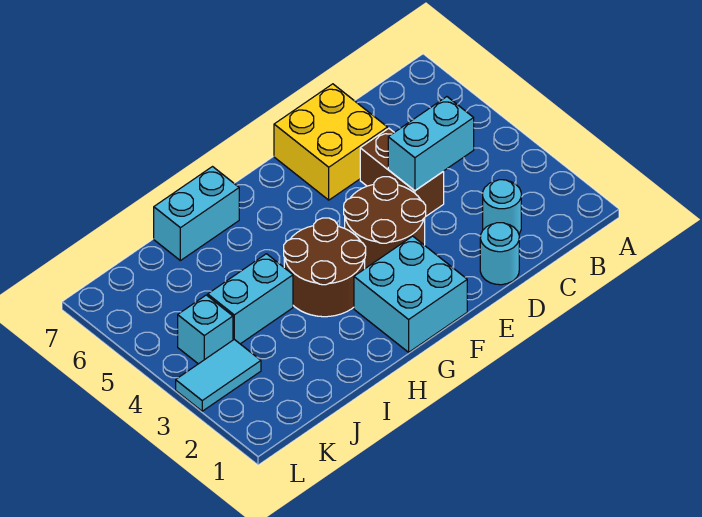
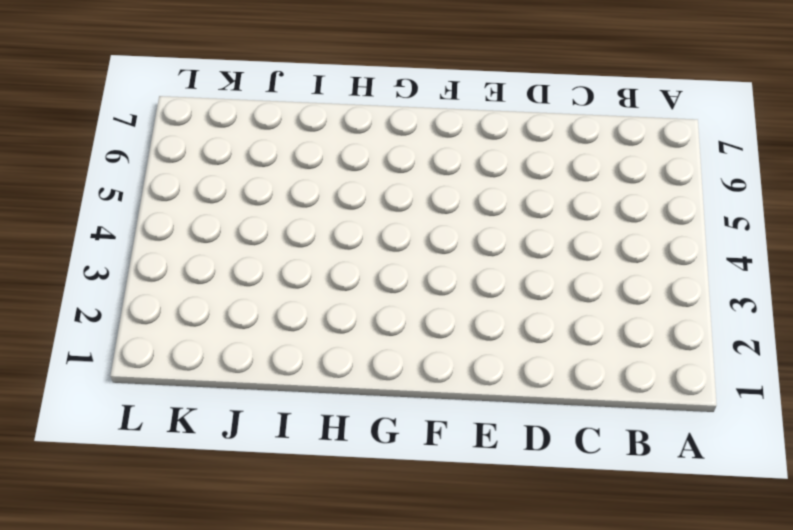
none -> cyan round brick C2 level 1
none -> cyan round brick D1 level 1
none -> brown brick D4:D5 level 1

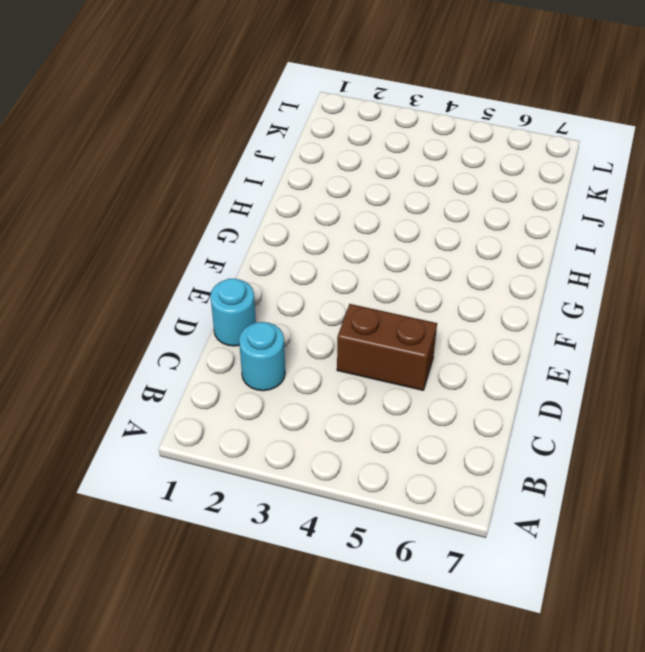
none -> yellow brick D6:E7 level 1
none -> brown round brick E3:F4 level 1
none -> cyan brick F1:G2 level 1

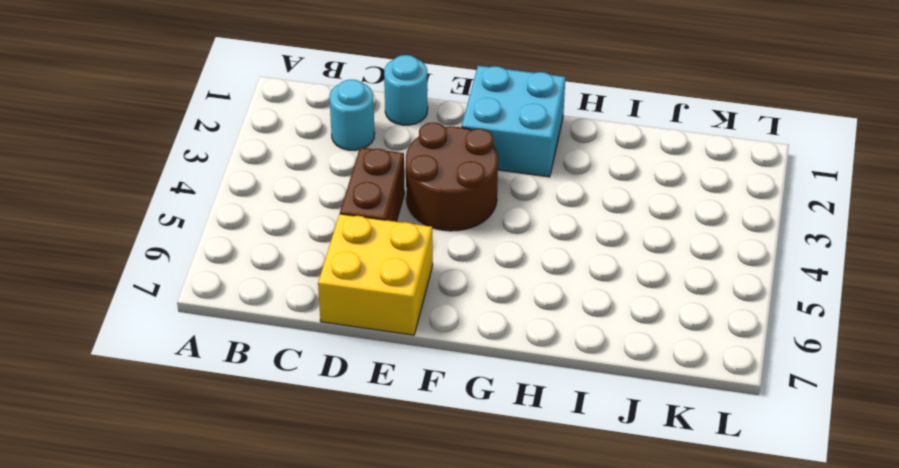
none -> brown round brick G3:H4 level 1
none -> cyan brick H7:I7 level 1
none -> cyan brick I4:J4 level 1

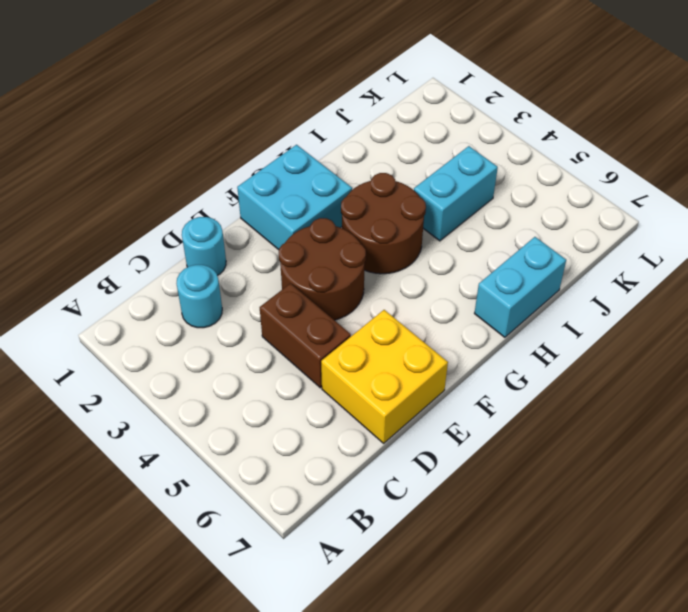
none -> cyan tile K3:L3 level 1
none -> cyan brick K4 level 1
none -> cyan brick C4:D4 level 2

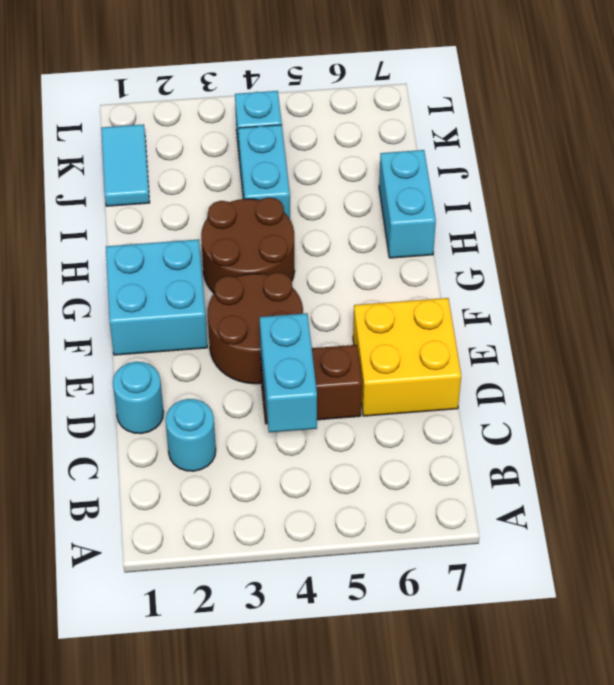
cyan tile J1:K1 level 1 -> cyan tile K3:L3 level 1

